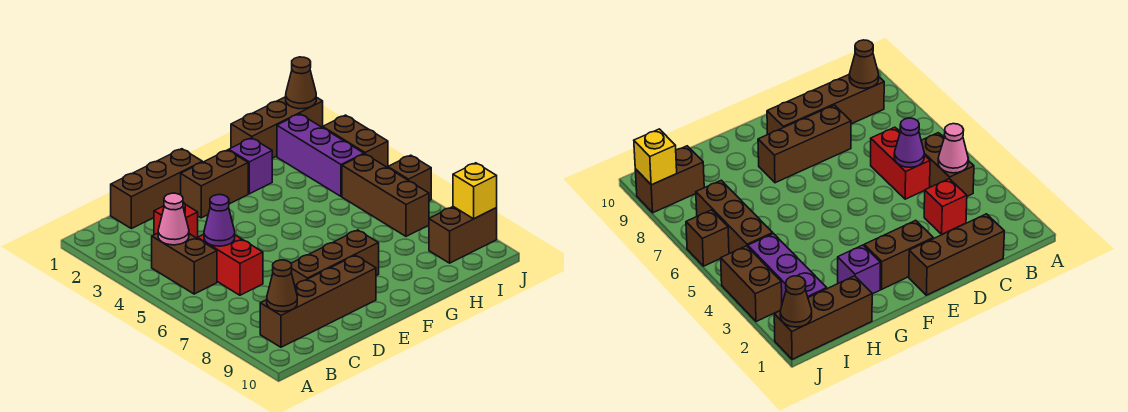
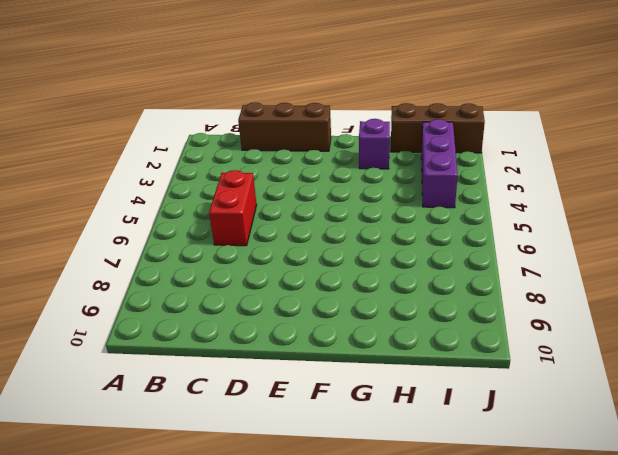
none -> brown brick B4:B5 level 1
none -> brown brick B9:E9 level 1
none -> red brick C3 level 1

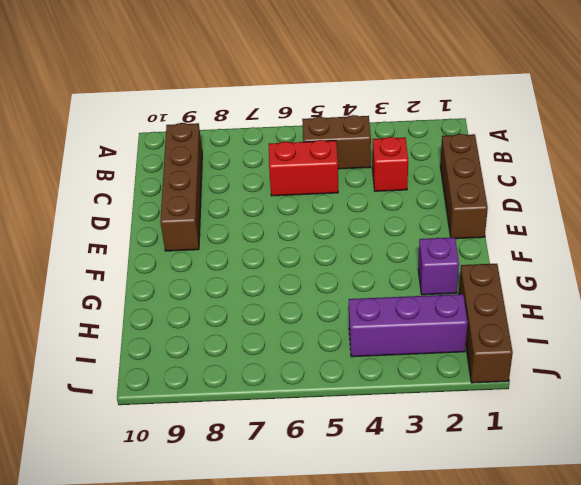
none -> brown brick D8:F8 level 1
none -> brown brick E2:F2 level 1
none -> brown brick I5:I7 level 1

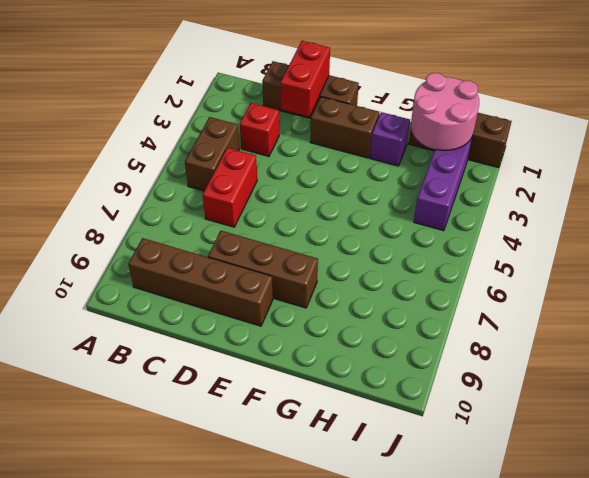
red brick D1:D2 level 2 -> none
pink round brick H1:I2 level 2 -> none
none -> brown brick I5:I7 level 1
none -> brown brick I9:J9 level 1
none -> brown brick J3:J4 level 1

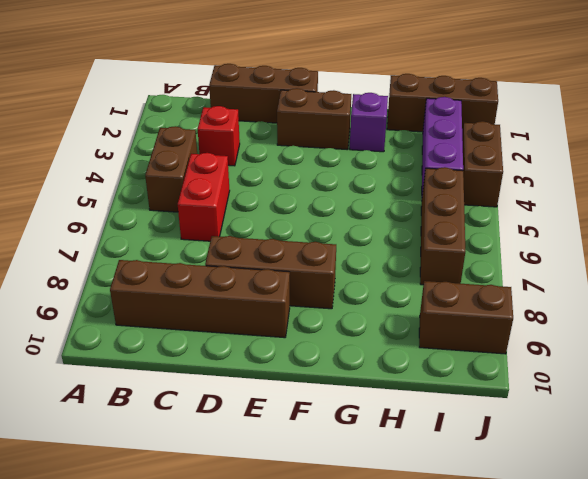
none -> brown brick J6 level 1
none -> pink cone B4 level 2
none -> brown cone B9 level 2

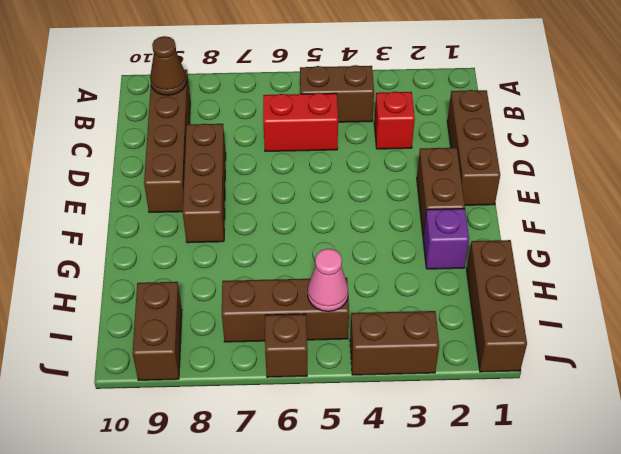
pink cone I5 level 2 -> pink cone B4 level 2
none -> purple brick I2:I4 level 1
none -> purple cone C5 level 2
none -> brown cone J1 level 2

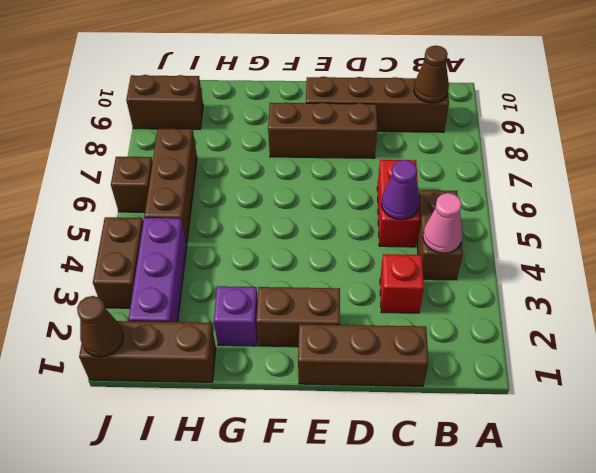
none -> yellow brick J9 level 2

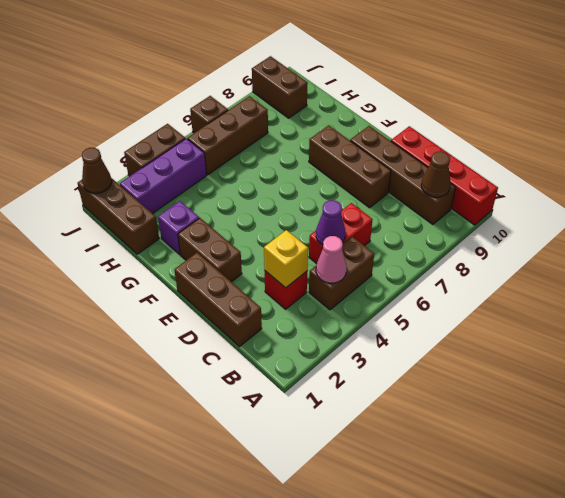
red brick A10:D10 level 1 -> none
yellow brick C3 level 2 -> yellow brick J9 level 2

